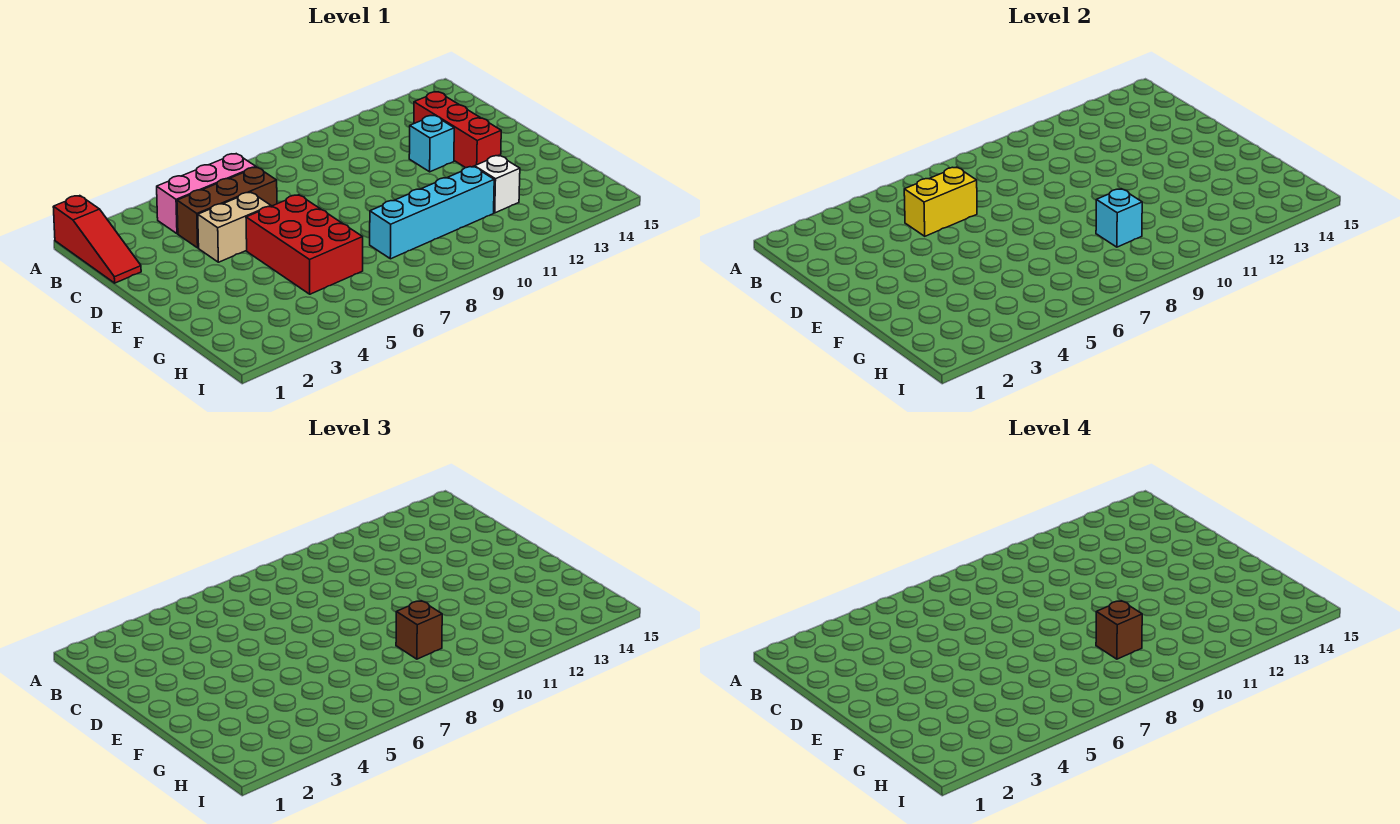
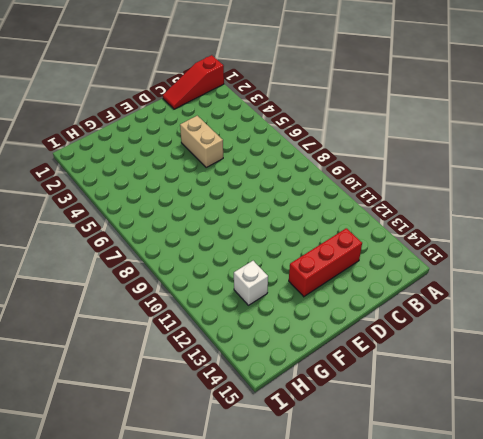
none -> pink brick B4:B6 level 1
none -> brown brick C4:C6 level 1
none -> cyan brick D12 level 1

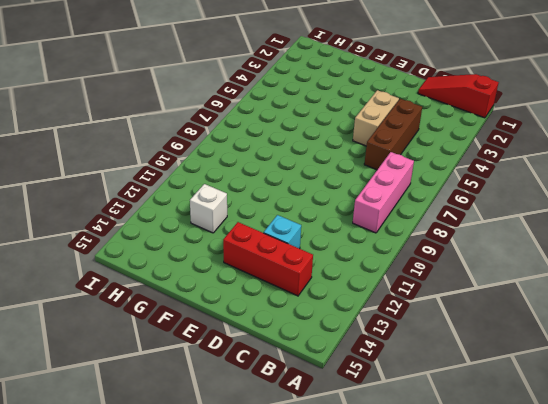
pink brick B7:B9 level 1 -> pink brick B4:B6 level 1
none -> red brick E5:G6 level 1
none -> cyan brick G8:G11 level 1
none -> yellow brick C5:C6 level 2

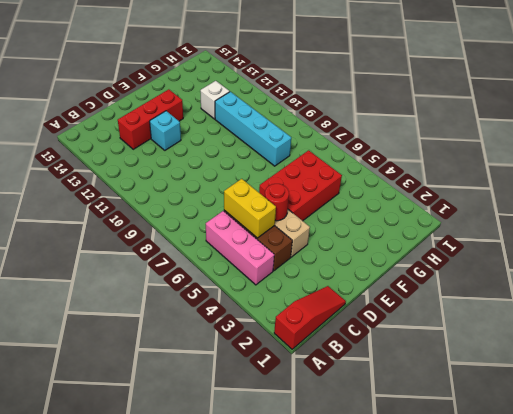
red round brick D5 level 2 -> none
none -> cyan brick G9 level 2
none -> brown brick G9 level 3
none -> brown brick G9 level 4

